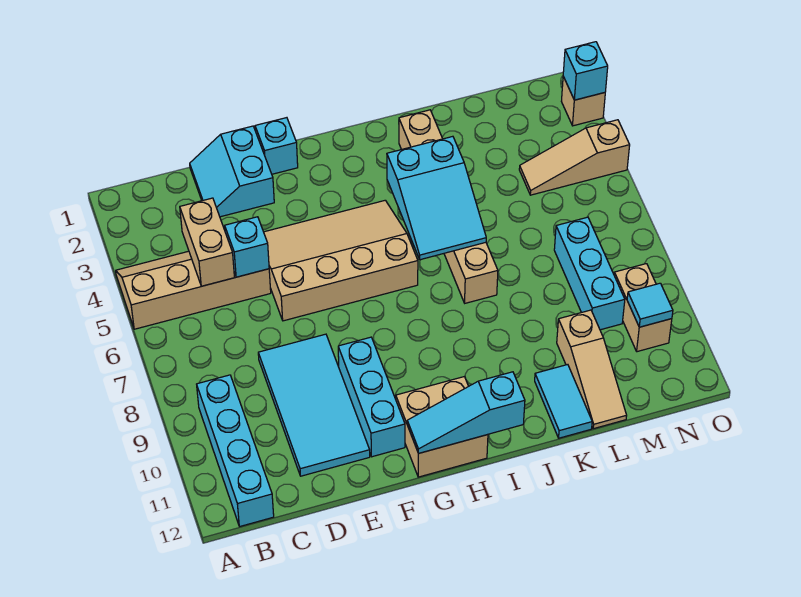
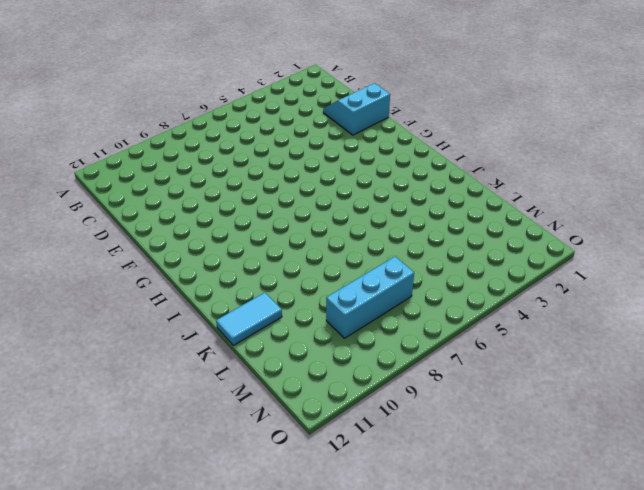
none -> tan slope A4:D5 level 1 top 5
none -> cyan brick B9:B12 level 1
none -> cyan tile D8:E11 level 1

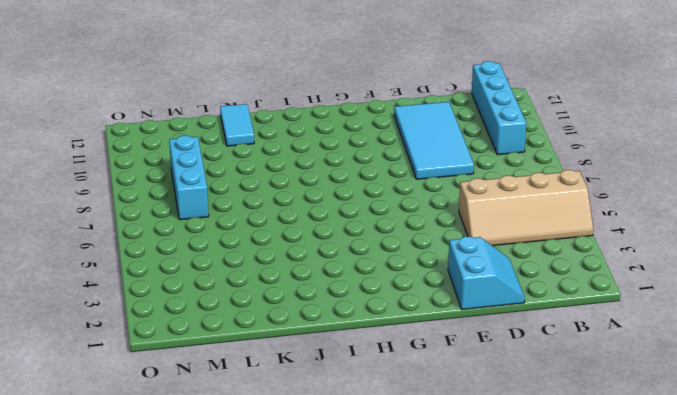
none -> tan slope E4:H6 level 1 top 6
none -> cyan brick F1 level 1
none -> cyan brick F9:F11 level 1

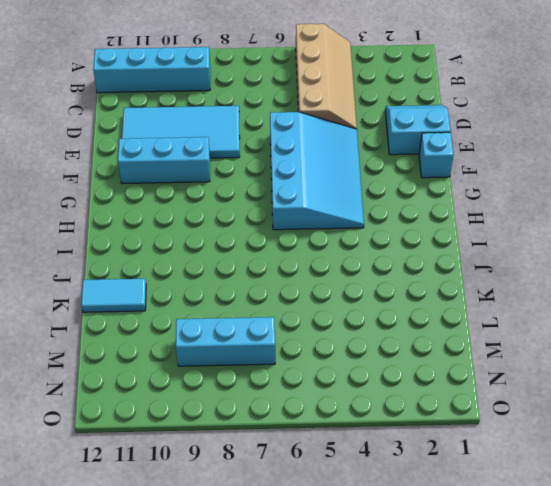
cyan slope E4:H6 level 1 top 6 -> tan slope E4:H6 level 1 top 6
none -> tan brick G11:H12 level 1
none -> tan brick J2:J7 level 1
none -> tan slope L10:L12 level 1 top 10

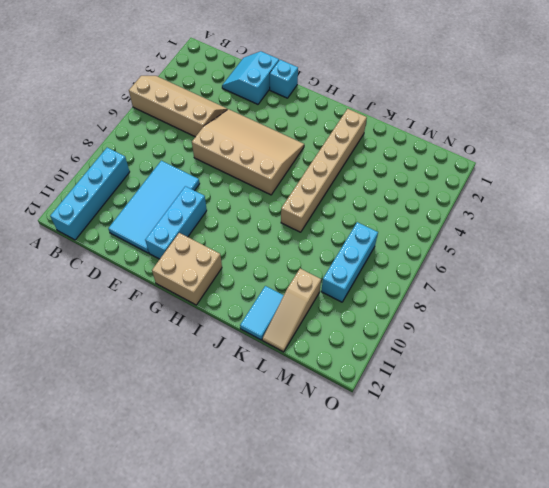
none -> tan slope M4:O4 level 1 top O
none -> tan brick N9:N10 level 1
none -> tan brick O2 level 1

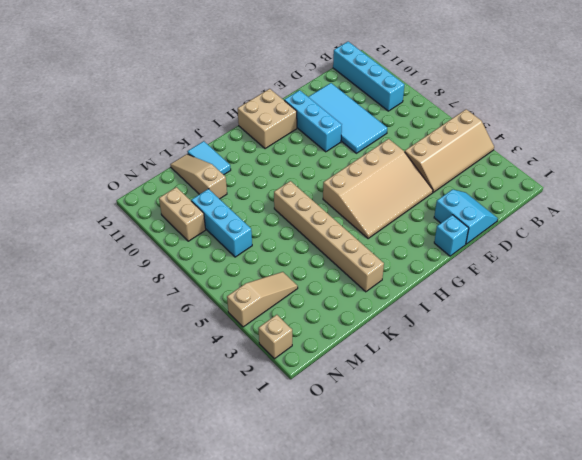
none -> tan brick C4:C5 level 2
none -> cyan brick D5 level 2
none -> cyan slope G12:I12 level 2 top I

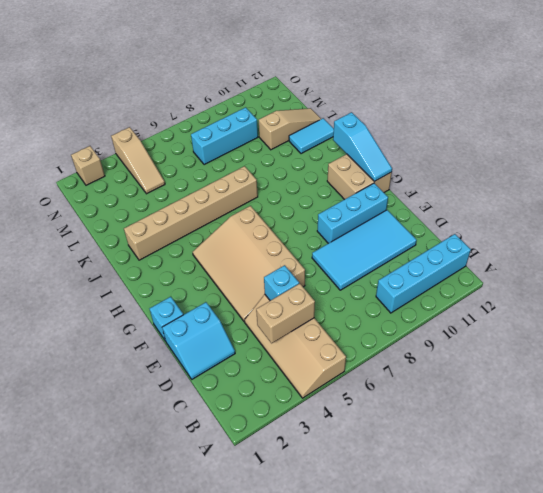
none -> tan brick N9:N10 level 1
none -> cyan slope I4:J6 level 2 top 4
none -> cyan tile N10 level 2

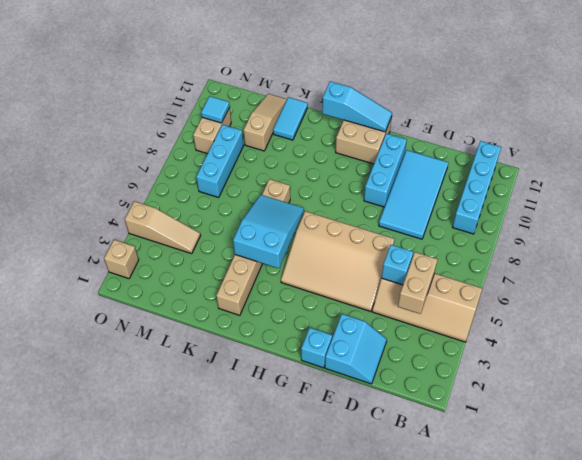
none -> cyan brick O2 level 2

